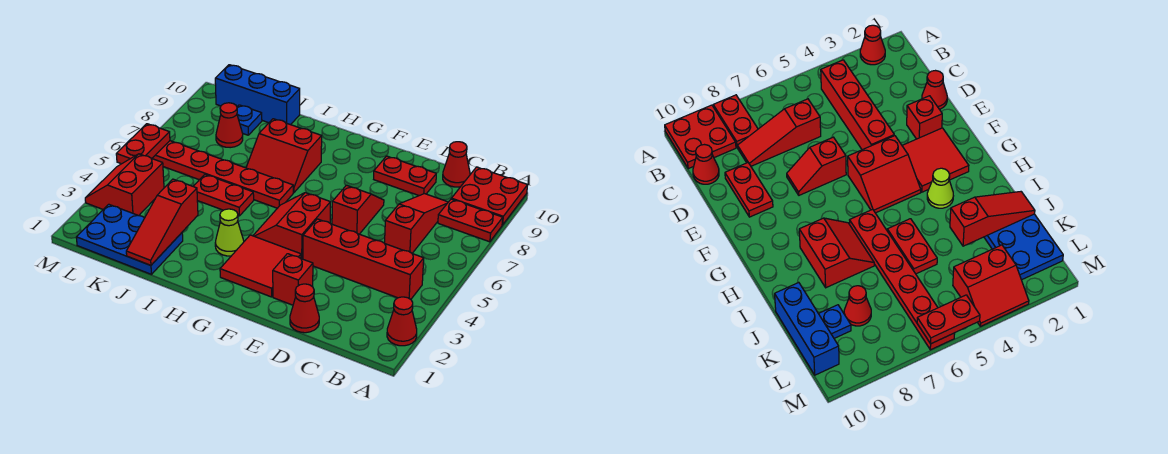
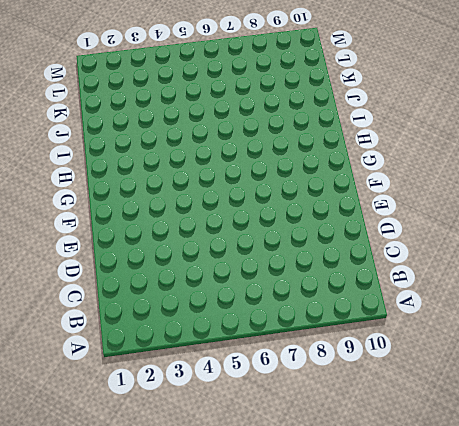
none -> red cone A2 level 1
none -> red plate A8:B8 level 1
none -> red plate A9:B10 level 1

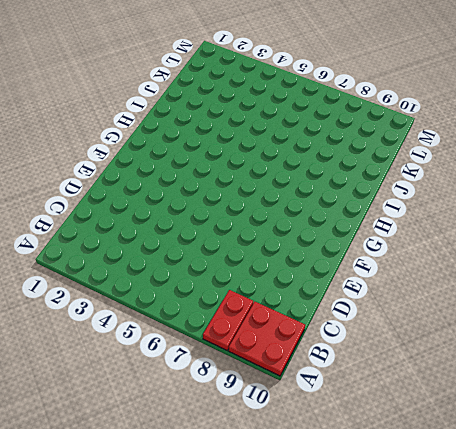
none -> red cone A2 level 1
none -> red brick B4:E4 level 1
none -> red slope C6:C8 level 1 top 6

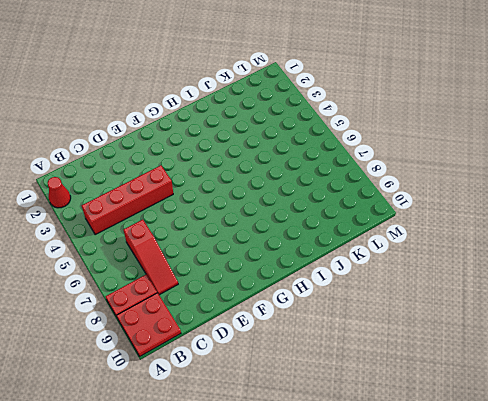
none -> red cone C10 level 1
none -> red cone D1 level 1
none -> red plate D9:E9 level 1

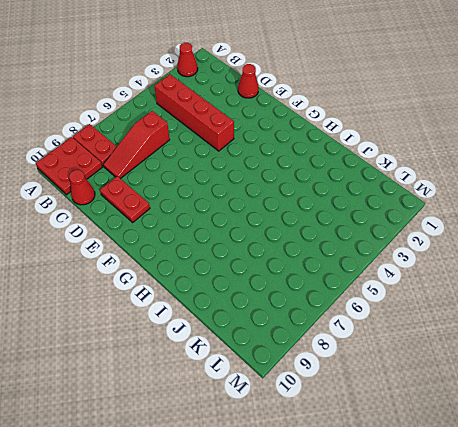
none -> red brick E2 level 1
none -> red slope E6:E7 level 1 top 6
none -> red tile F2:G3 level 1

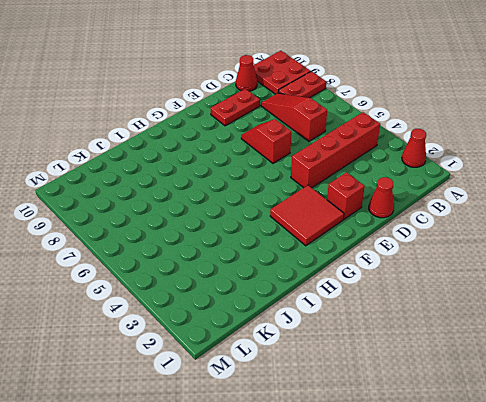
none -> red slope F4:G5 level 1 top F
none -> lime cone H3 level 1
none -> red plate H6:M6 level 1

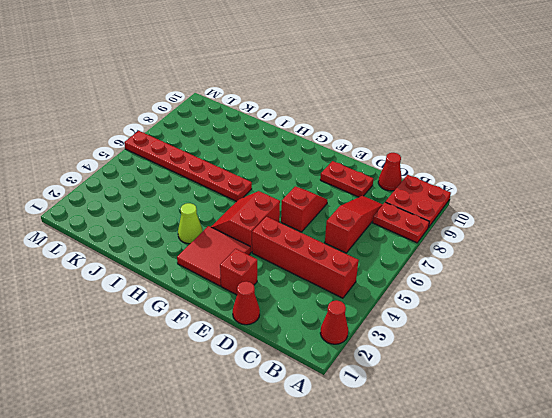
none -> red slope H7:I8 level 1 top 8
none -> red plate I5:J5 level 1
none -> blue plate J1:L2 level 1

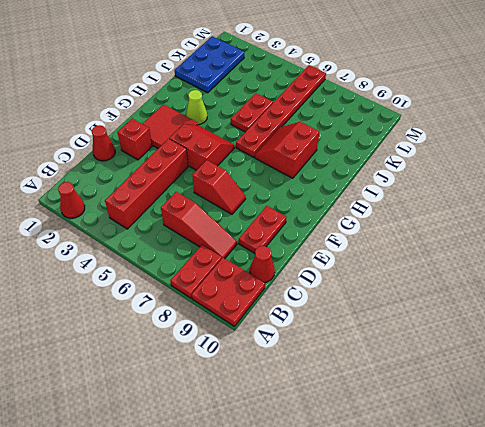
none -> blue brick J10:L10 level 1
none -> red cone K8 level 1
none -> blue plate K9 level 1

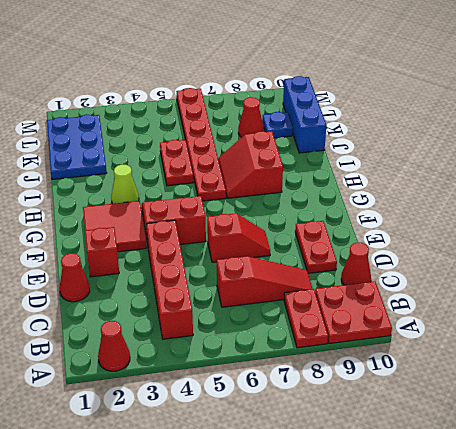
none -> red slope L3:M4 level 1 top L
none -> red slope J1:J3 level 2 top 3
none -> red plate M5:M6 level 2

